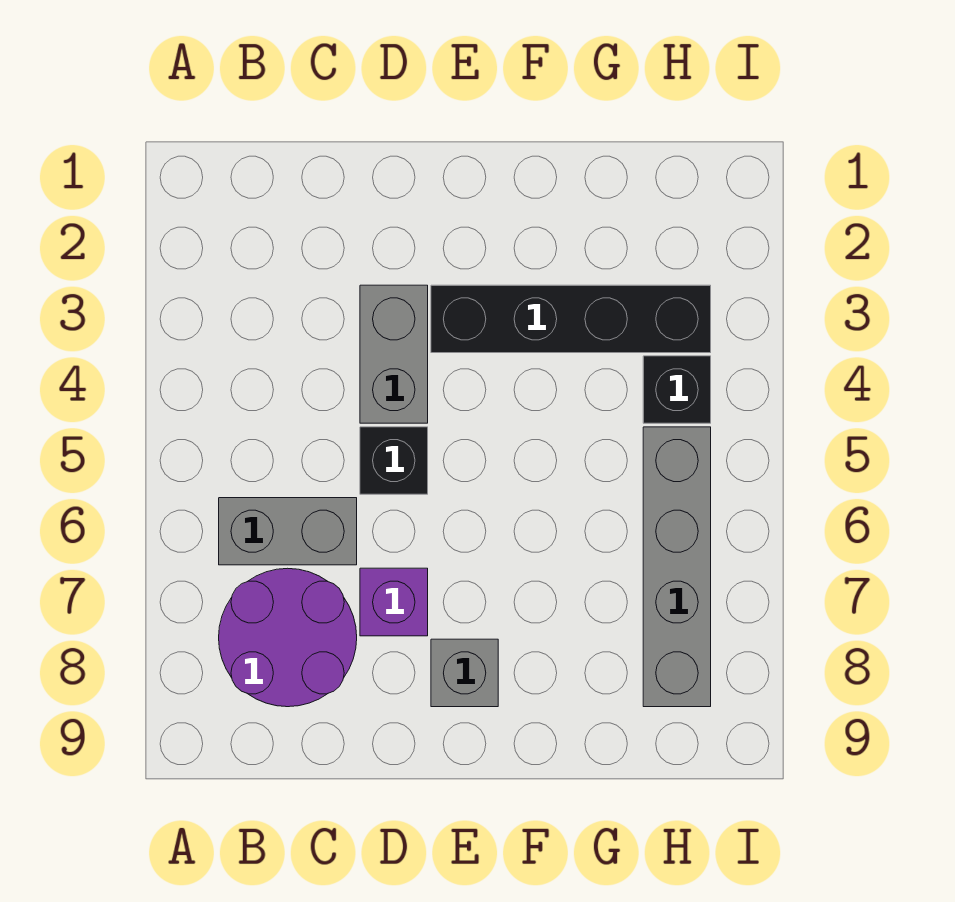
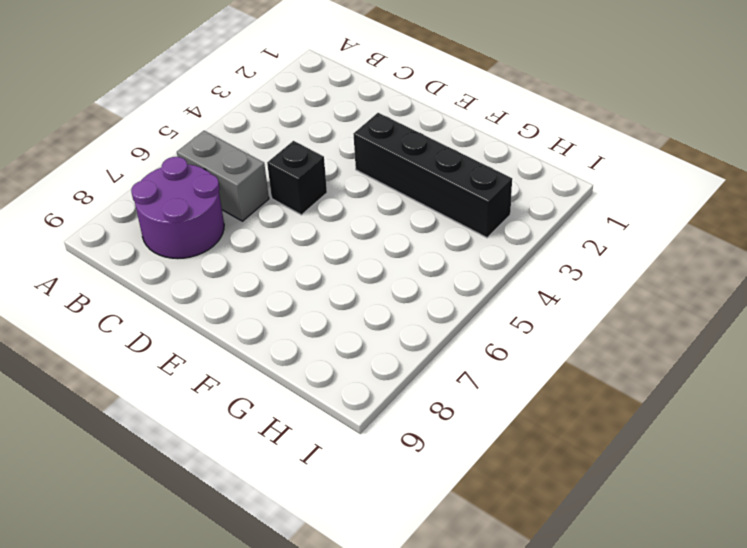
none -> grey brick D3:D4 level 1
none -> purple brick D7 level 1

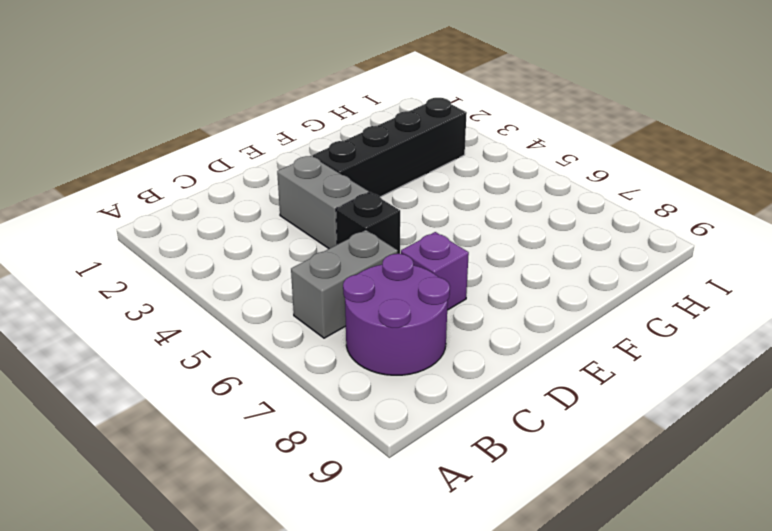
none -> grey brick E8 level 1
none -> black brick H4 level 1

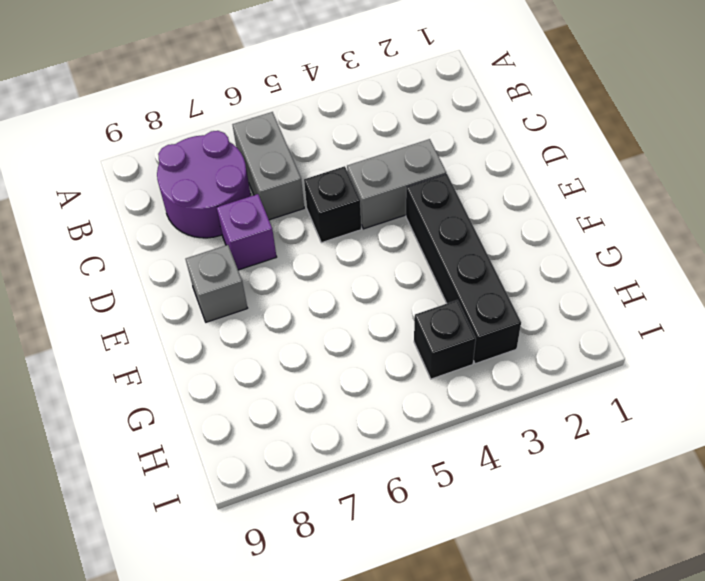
none -> grey brick H5:H8 level 1

